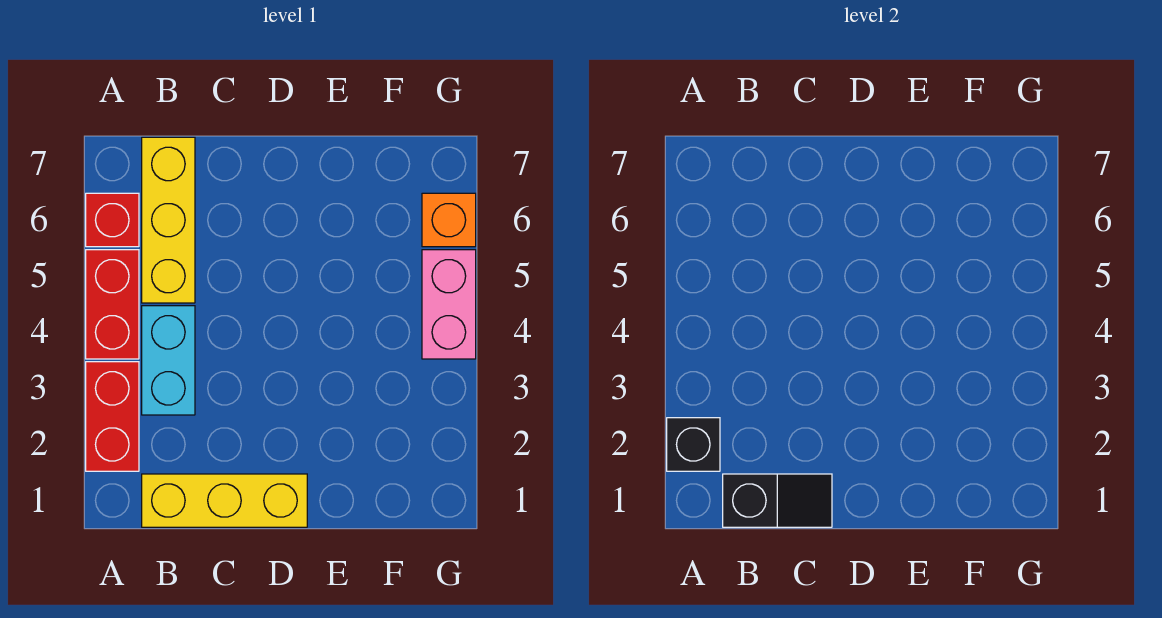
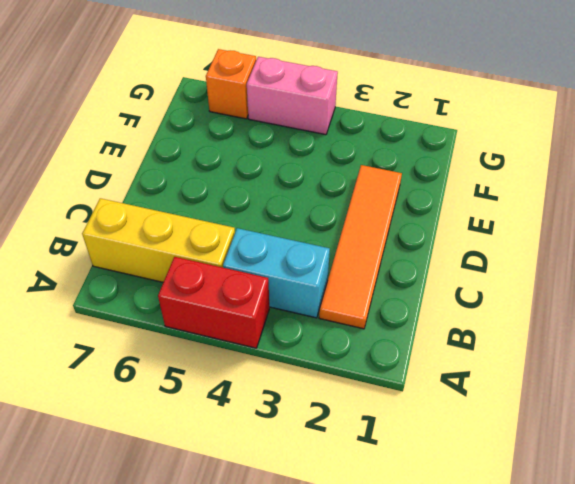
orange tile B2:E2 level 1 -> none
none -> red brick A2:A3 level 1
none -> red brick A6 level 1

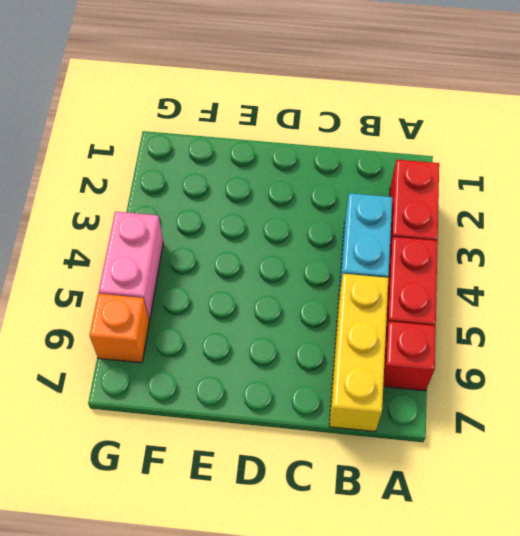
none -> yellow brick B1:D1 level 1
none -> black brick A2 level 2

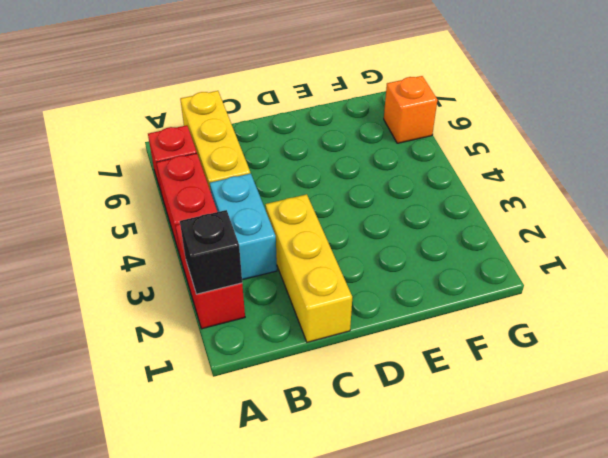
yellow brick C1:C3 level 1 -> yellow brick B1:D1 level 1
none -> pink brick G4:G5 level 1
none -> black slope B1:C1 level 2 top B

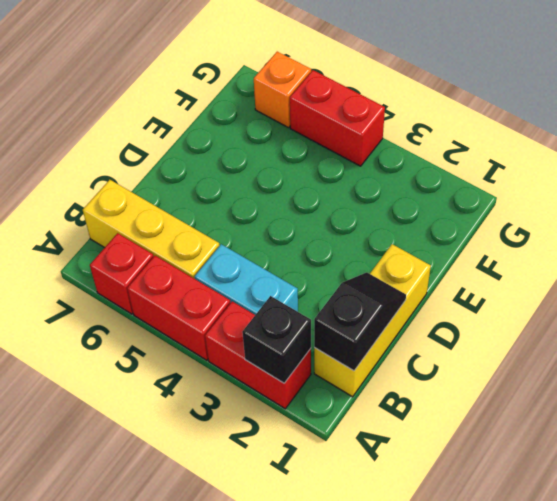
red brick G4:G5 level 1 -> pink brick G4:G5 level 1

